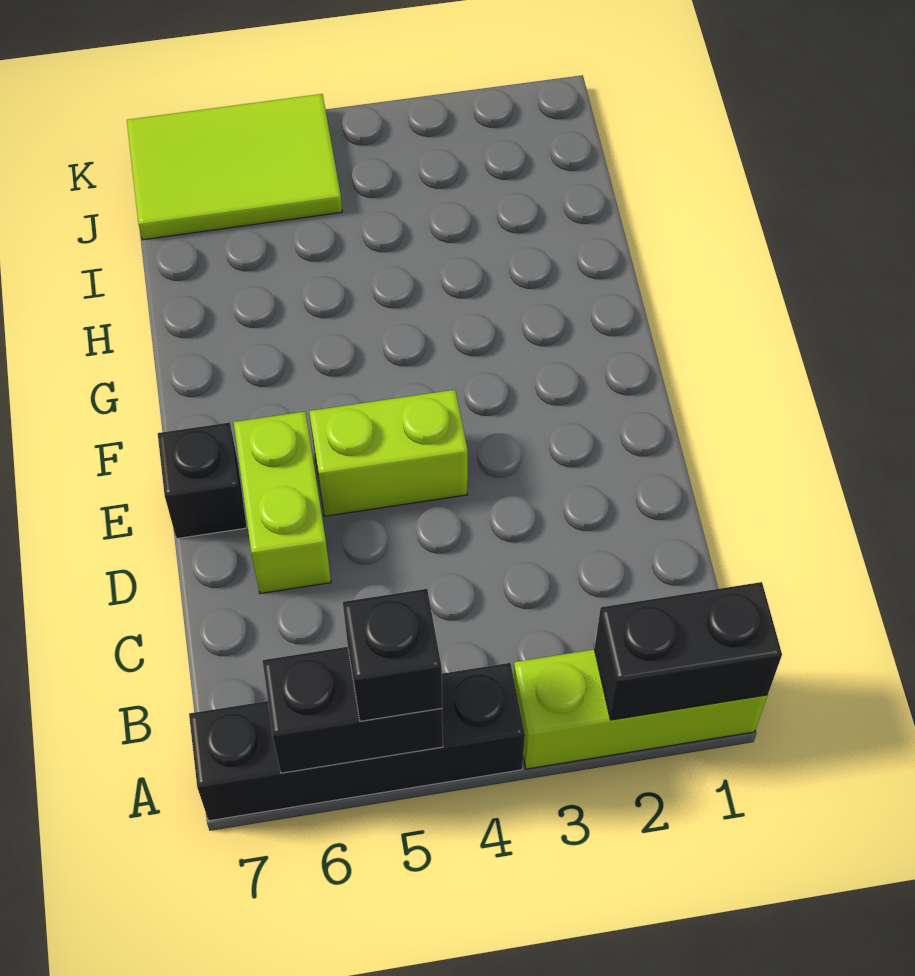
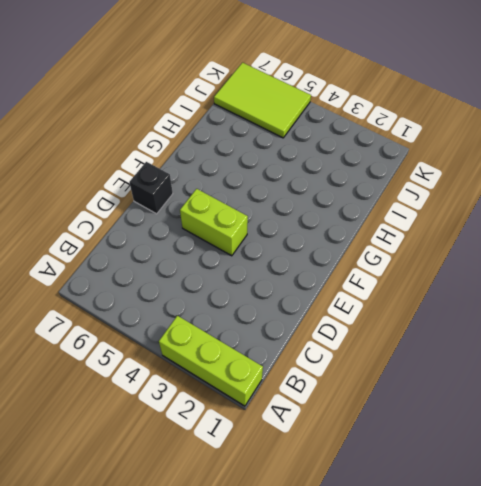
none -> black brick A4:A7 level 1
none -> lime brick D6:E6 level 1

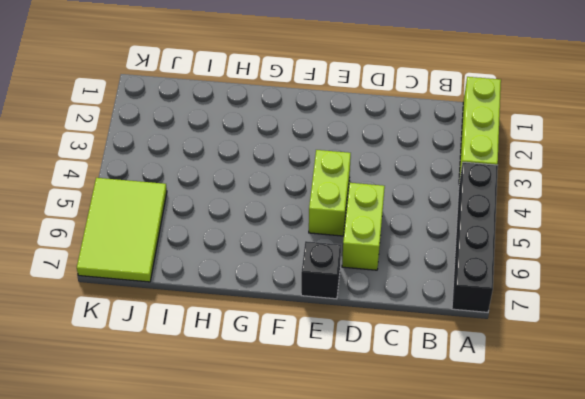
lime brick D5:D6 level 1 -> lime brick D6:E6 level 1
none -> black brick A1:A2 level 2
none -> black brick A5:A6 level 2

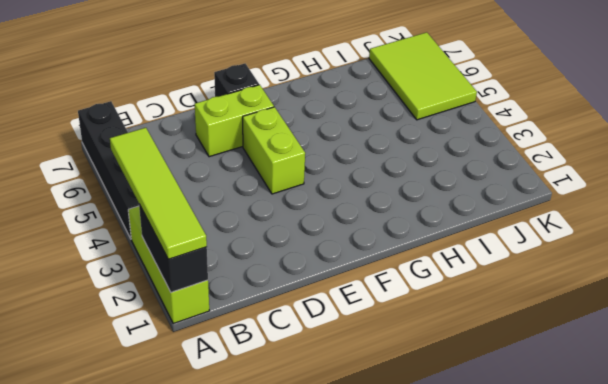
lime tile A1:A4 level 3 -> none
none -> black brick A5:A6 level 2
none -> black brick A5 level 3

